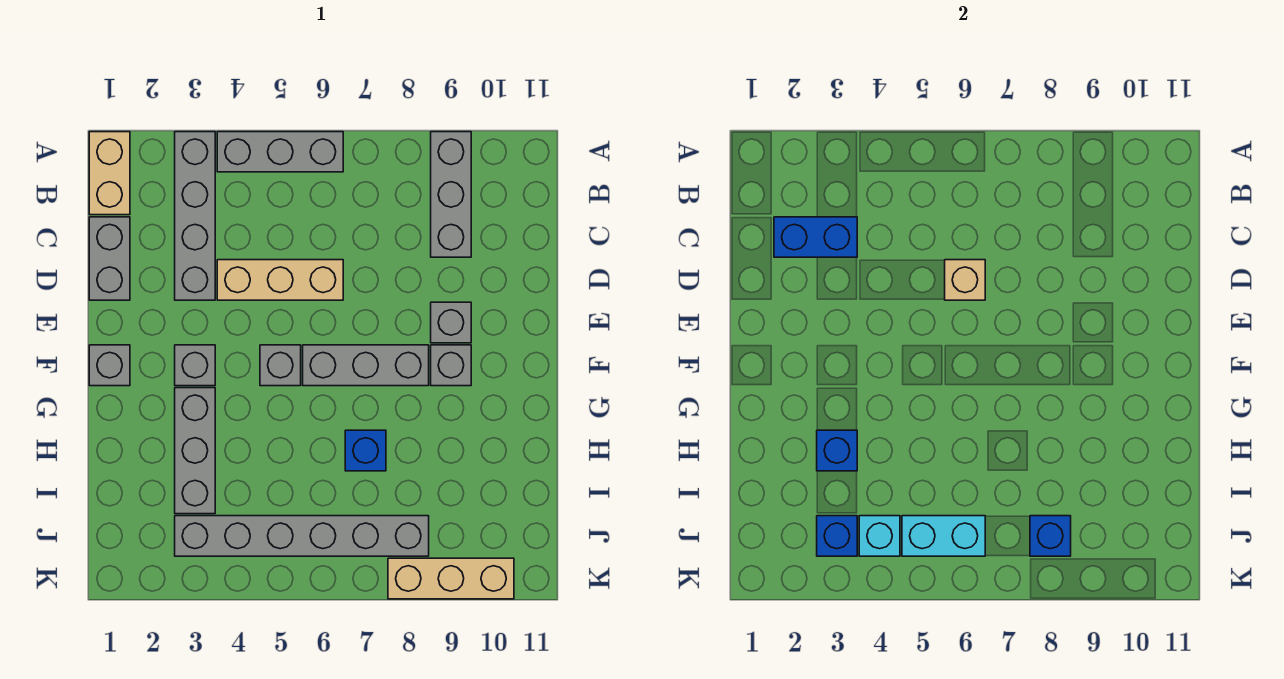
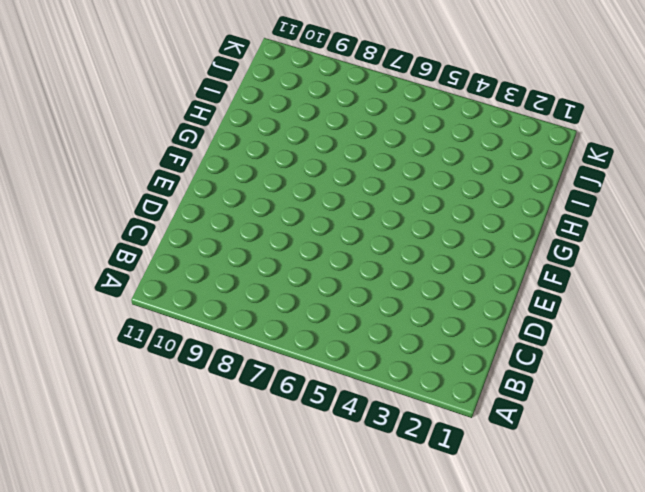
none -> tan brick A1:B1 level 1
none -> grey brick A3:D3 level 1
none -> grey brick A4:A6 level 1

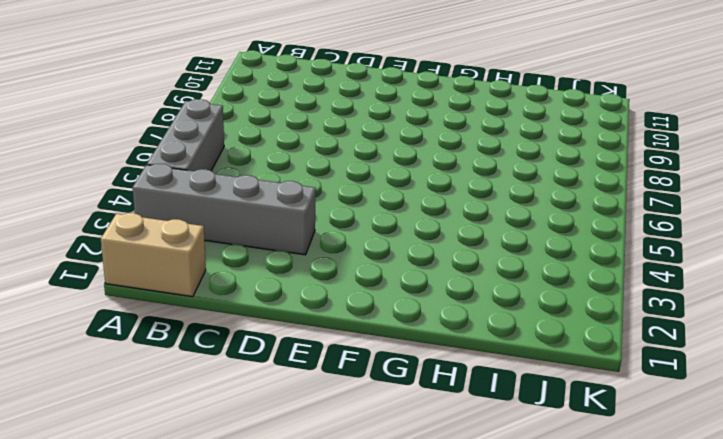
none -> grey brick A9:C9 level 1
none -> grey brick C1:D1 level 1
none -> tan brick D4:D6 level 1

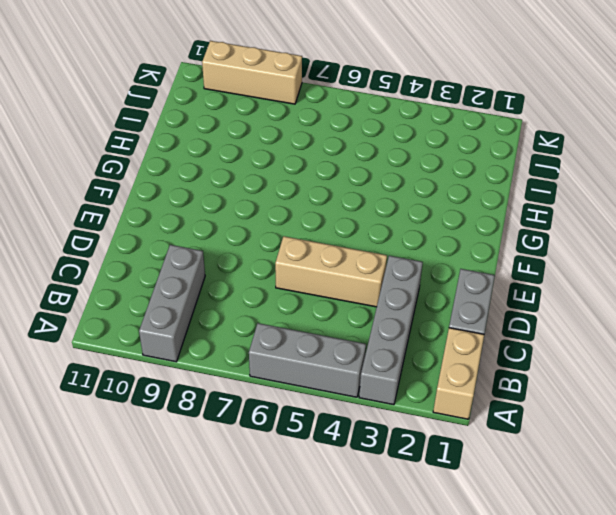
none -> grey brick E9 level 1
none -> grey brick F1 level 1
none -> grey brick F3 level 1

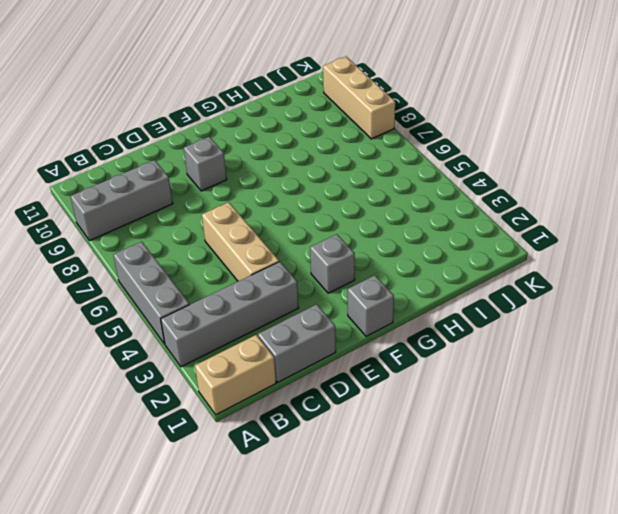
none -> grey brick F5 level 1
none -> grey brick F6:F8 level 1
none -> grey brick F9 level 1

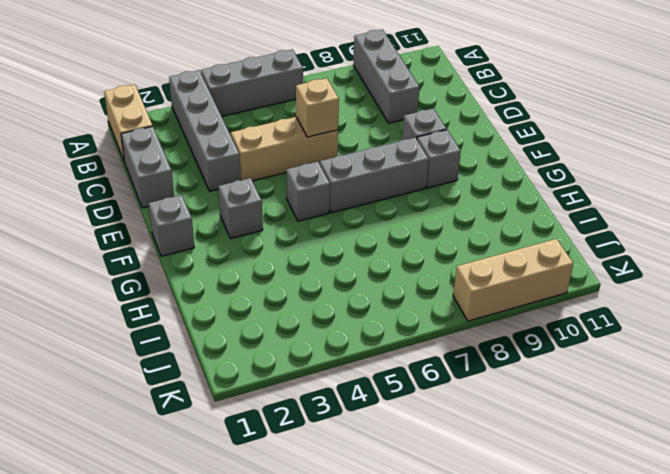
none -> grey brick G3:I3 level 1
none -> blue brick H7 level 1
none -> grey brick J3:J8 level 1

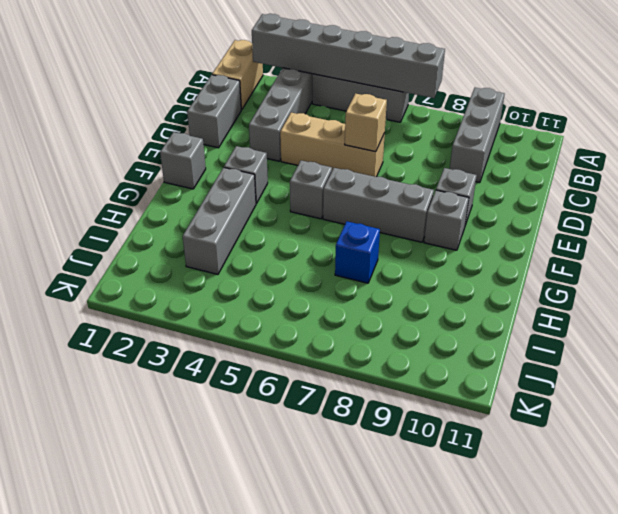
grey brick A2:A7 level 2 -> grey brick J3:J8 level 1
none -> tan brick K8:K10 level 1
none -> blue brick C2:C3 level 2
none -> blue brick H3 level 2

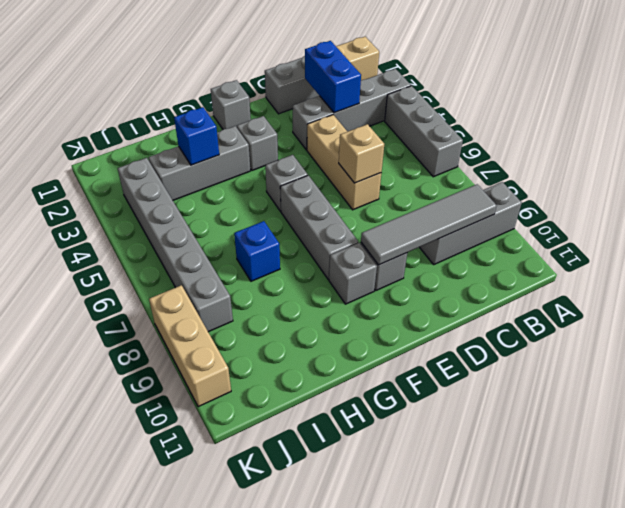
grey tile B9:E9 level 2 -> none
none -> blue brick J3 level 2
none -> cyan brick J4 level 2
none -> cyan brick J5:J6 level 2

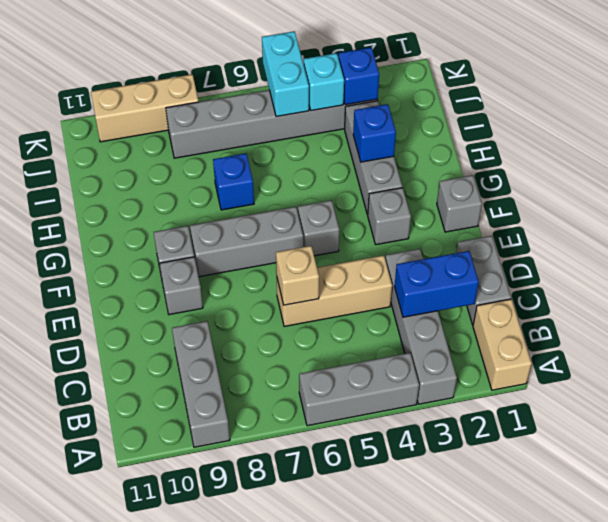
cyan brick J5:K5 level 2 -> cyan brick J5:J6 level 2
none -> blue brick J8 level 2

